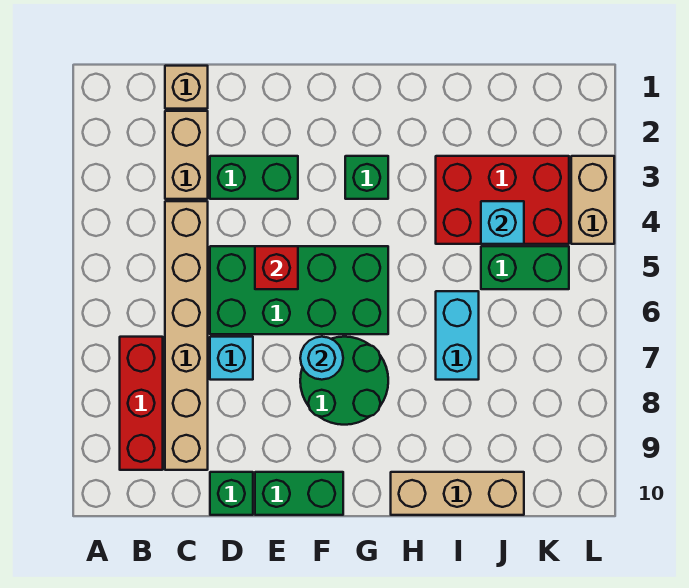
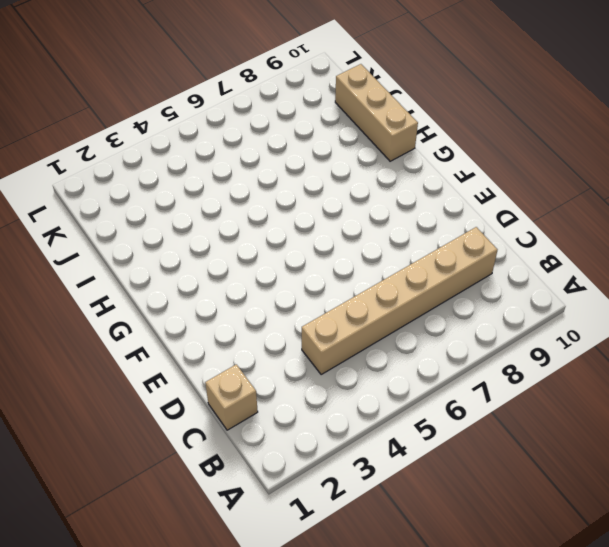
none -> red brick B7:B9 level 1
none -> tan brick C2:C3 level 1
none -> green brick D3:E3 level 1

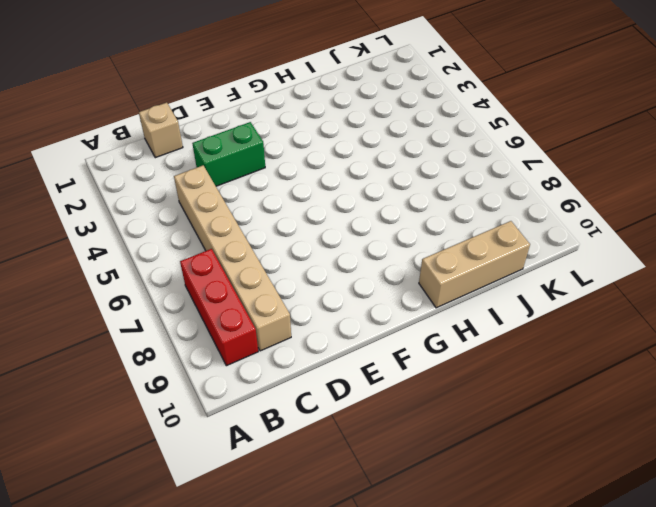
none -> tan brick C2:C3 level 1
none -> green brick D5:G6 level 1
none -> cyan brick D7 level 1

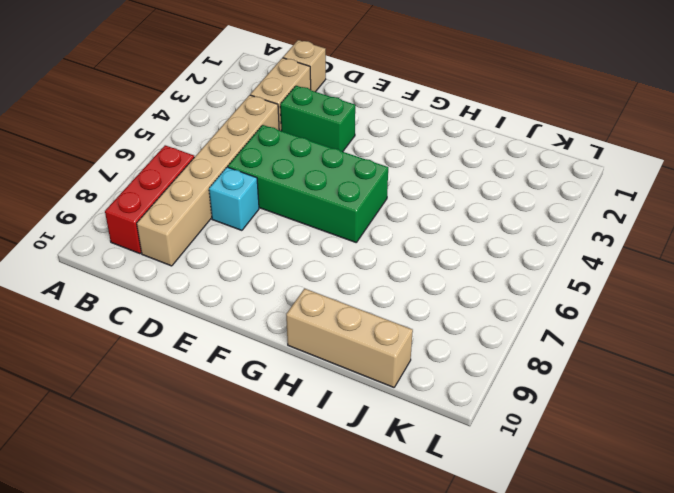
none -> green brick D10 level 1
none -> green brick E10:F10 level 1
none -> green round brick F7:G8 level 1

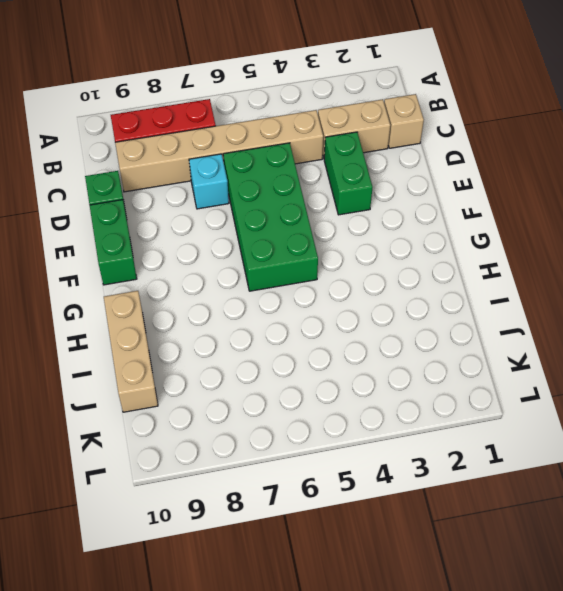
none -> green round brick F7:G8 level 1
none -> green brick G3 level 1
none -> red brick I3:K4 level 1

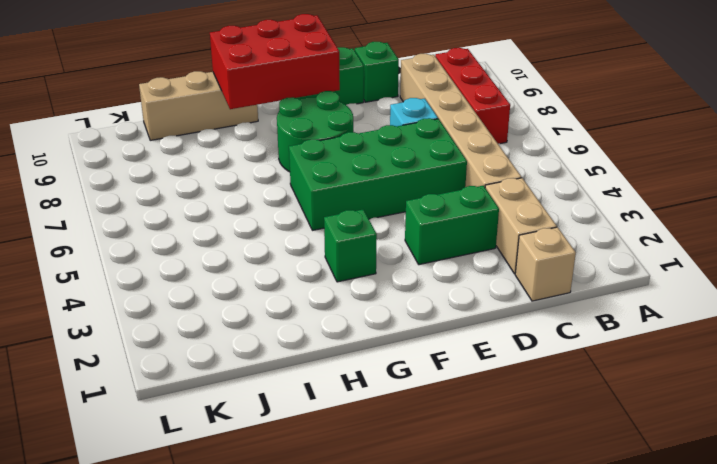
red brick F9:H10 level 2 -> red brick I3:K4 level 1
none -> cyan brick I6:I7 level 1
none -> green brick J5:K5 level 1
none -> tan brick L3:L4 level 1

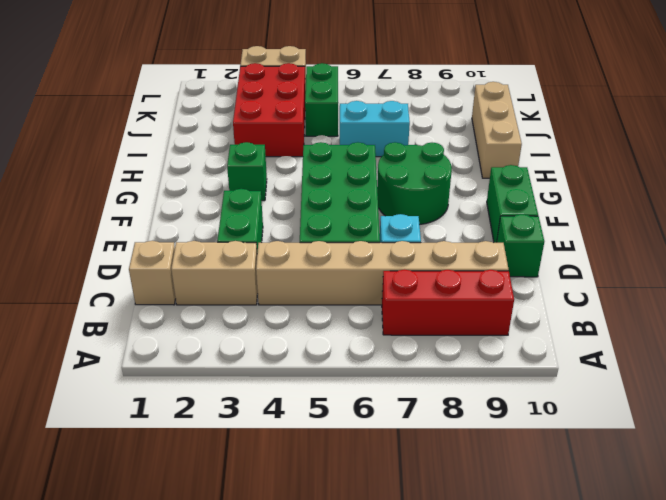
none -> red brick E5 level 2
none -> cyan round brick F7 level 2
none -> cyan brick J4 level 2

